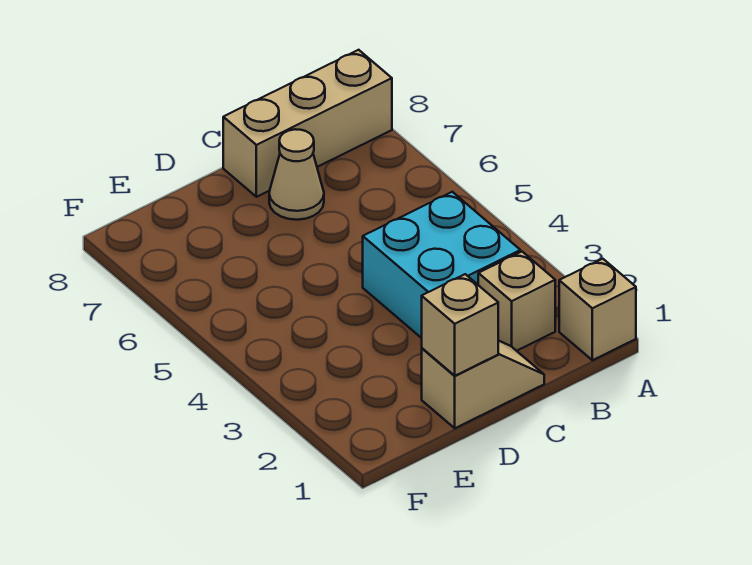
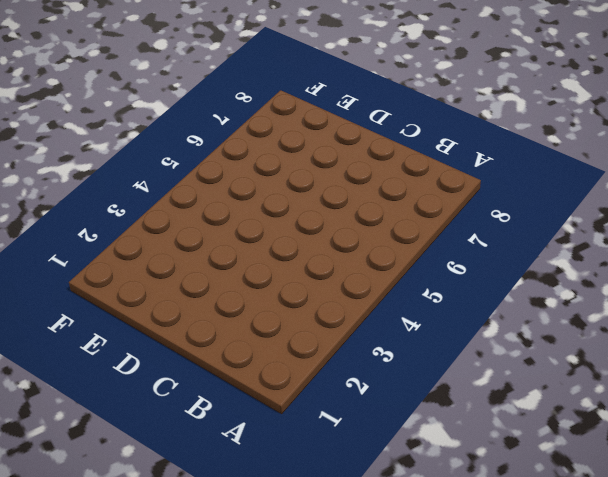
none -> tan brick A1 level 1
none -> tan brick A8:C8 level 1

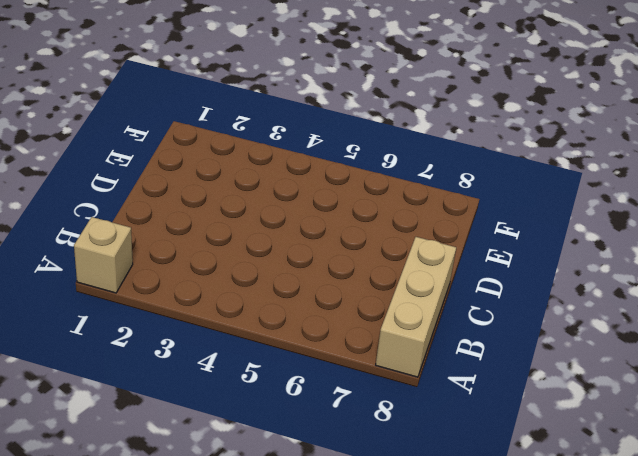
none -> tan brick B2 level 1
none -> cyan brick B3:C4 level 1

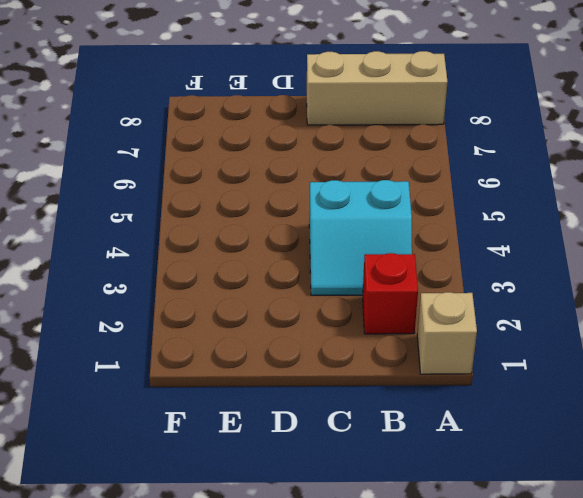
red brick B2 level 1 -> tan brick B2 level 1
cyan slope B3:C4 level 1 top 4 -> cyan brick B3:C4 level 1
none -> tan slope C1:D1 level 1 top D
none -> tan cone C7 level 1

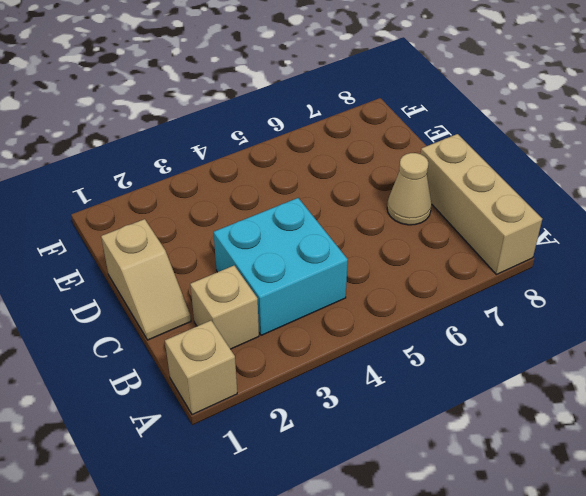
none -> tan brick D1 level 2

